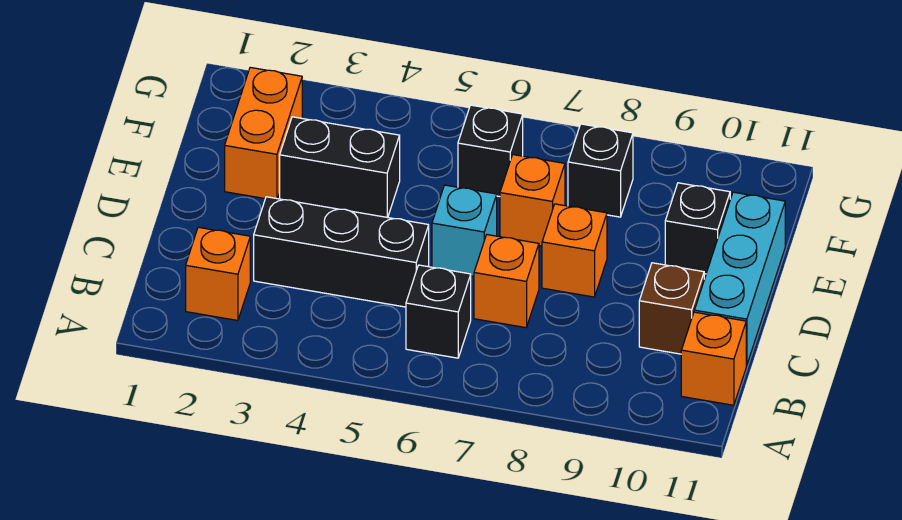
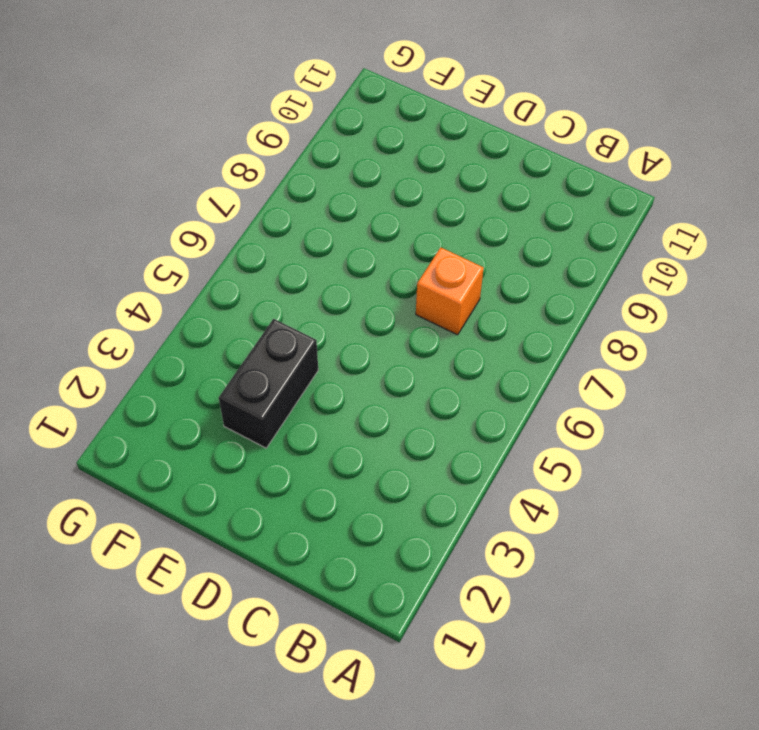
none -> orange brick B2 level 1
none -> black brick B6 level 1
none -> orange brick B11 level 1

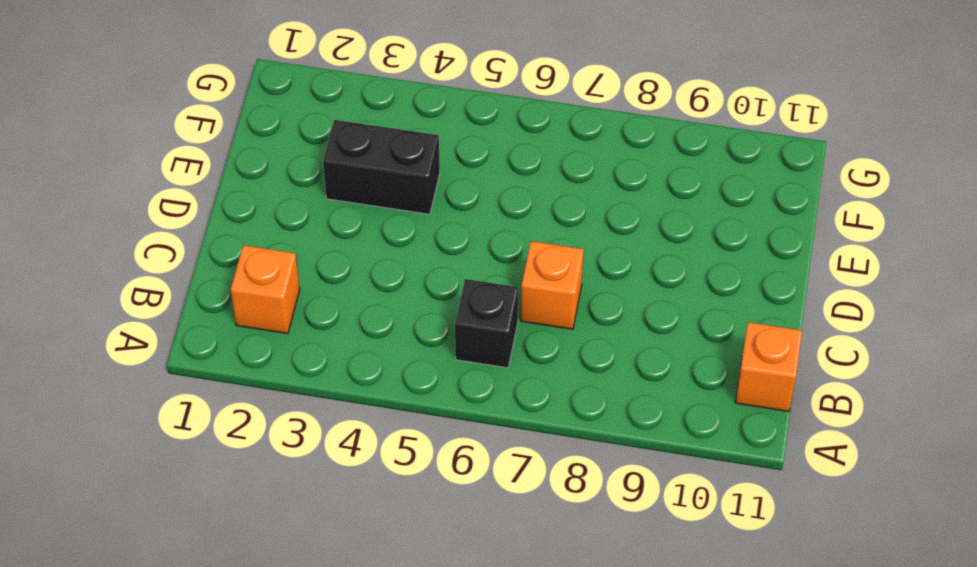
none -> black brick C3:C5 level 1
none -> brown brick C10 level 1
none -> cyan brick C11:E11 level 1

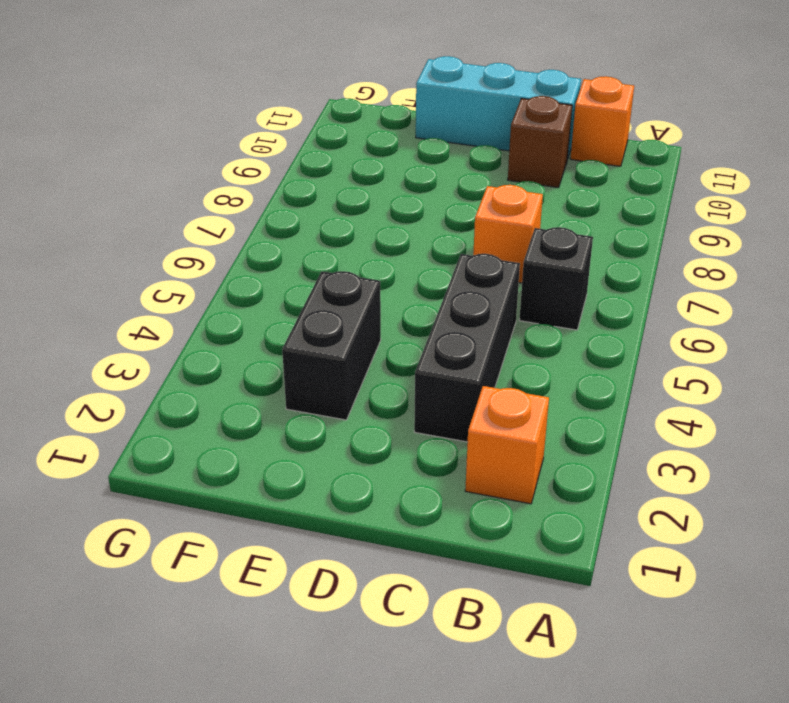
none -> cyan brick D6 level 1
none -> orange brick D8 level 1
none -> orange brick E2:F2 level 1

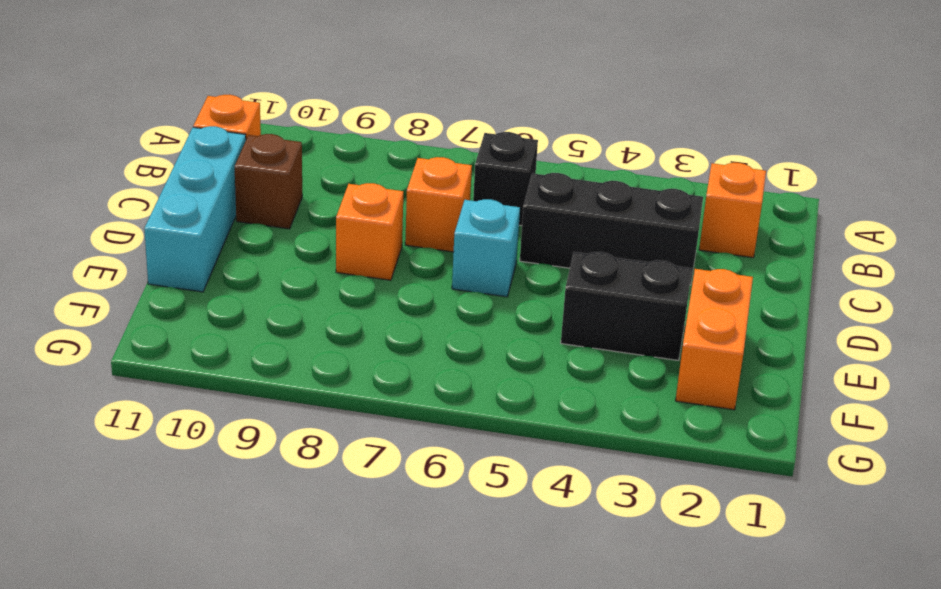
none -> orange brick E7 level 1
none -> black brick E10 level 1
none -> black brick F6 level 1

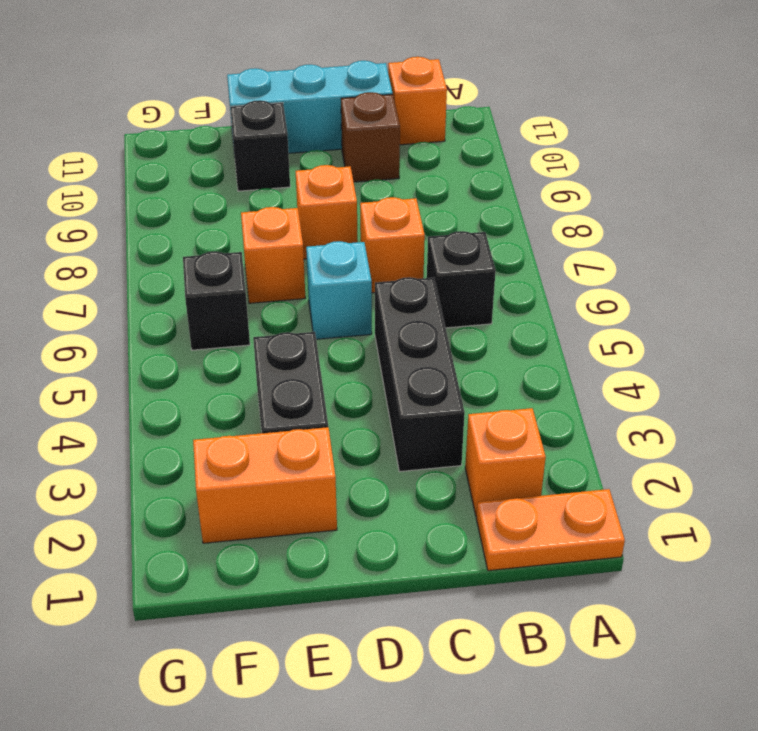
orange plate A1:B1 level 1 -> none
none -> black brick F8 level 1

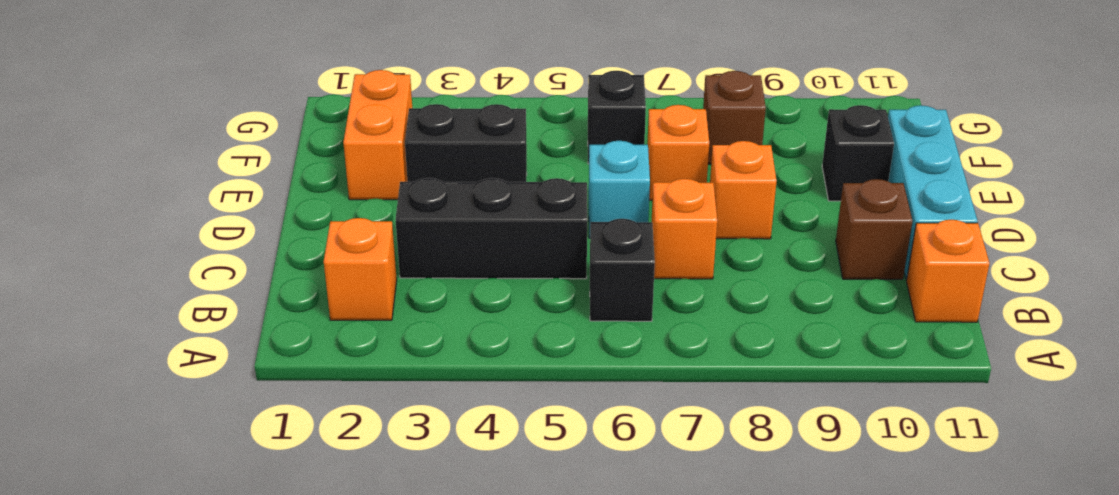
brown brick F8 level 1 -> black brick F8 level 1

